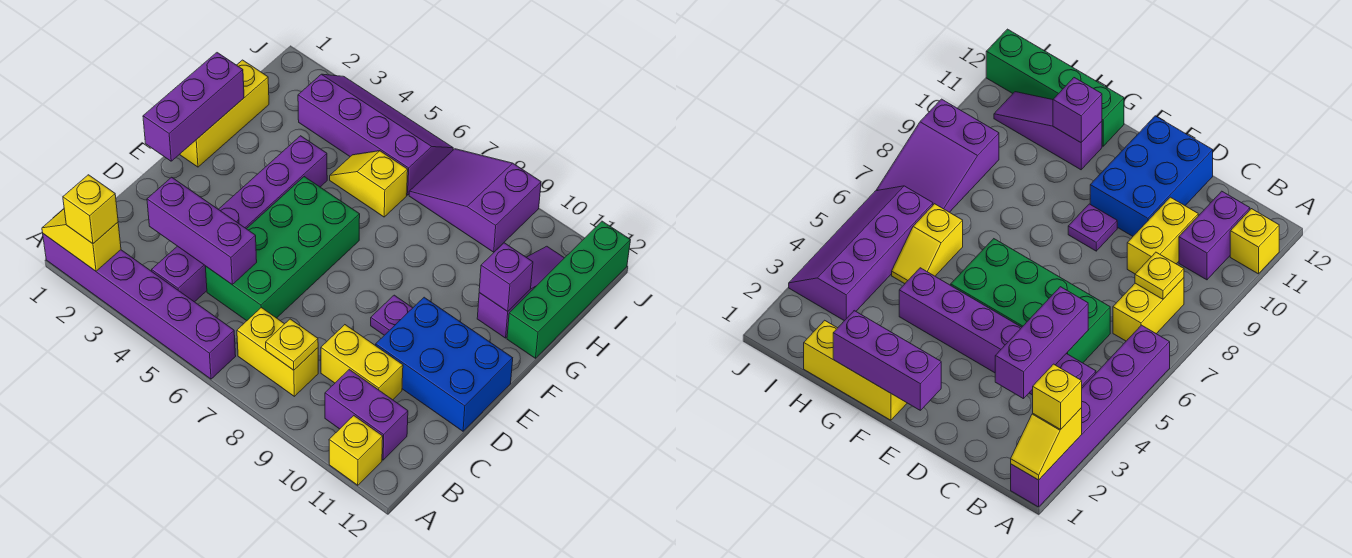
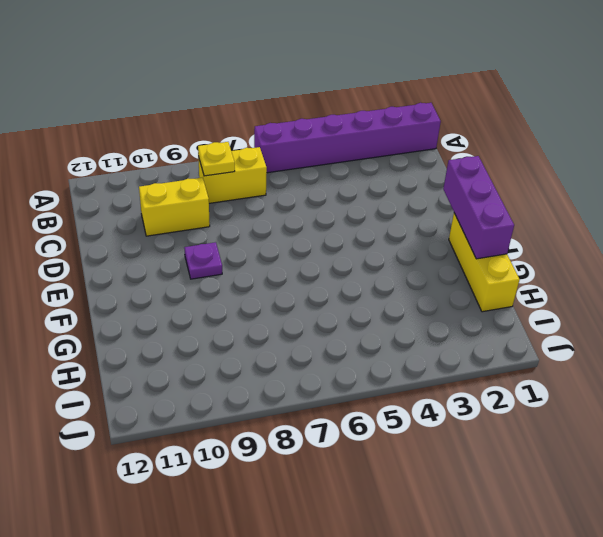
none -> yellow brick A11 level 1
none -> purple brick B4:G4 level 1
none -> purple brick B10:B11 level 1

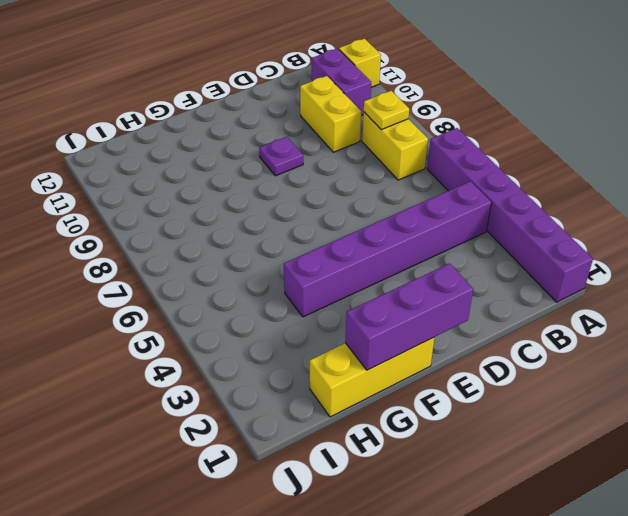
none -> green brick C5:F6 level 1
none -> blue brick D10:E12 level 1
none -> purple slope G11:I11 level 1 top G

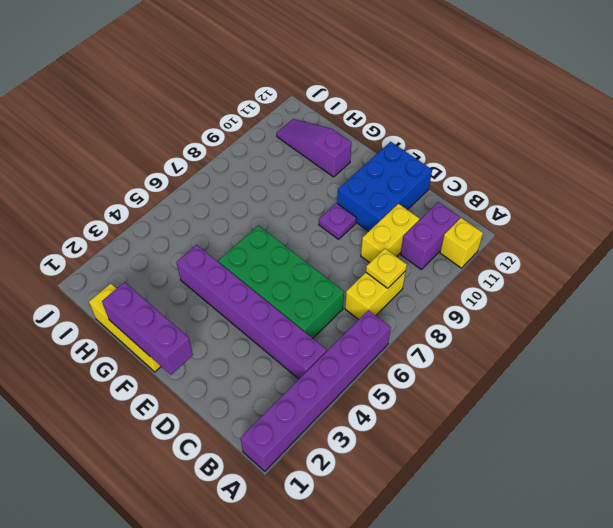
none -> green brick G12:J12 level 1
none -> yellow slope H5:H6 level 1 top 6
none -> purple slope I3:J6 level 1 top I

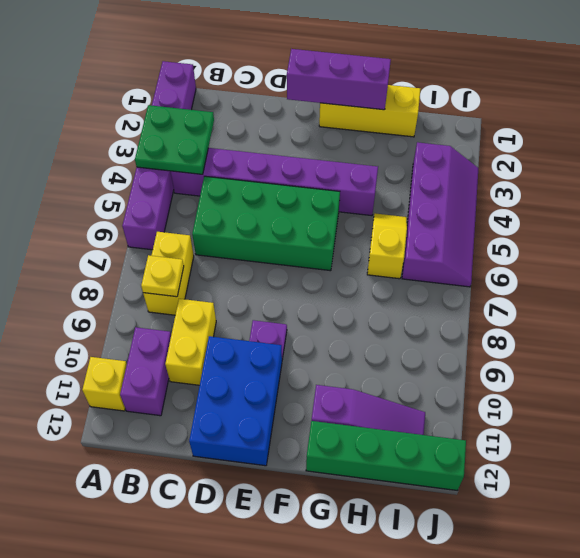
green plate A3:B4 level 2 -> none
none -> purple slope I7:J9 level 1 top 9
none -> yellow slope A1:A2 level 2 top 2
none -> purple brick C3:C5 level 2

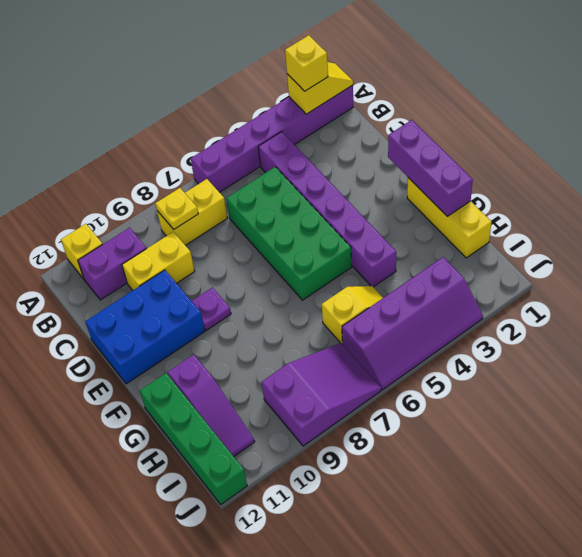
none -> purple brick C3:C5 level 2
none -> purple brick G11 level 2

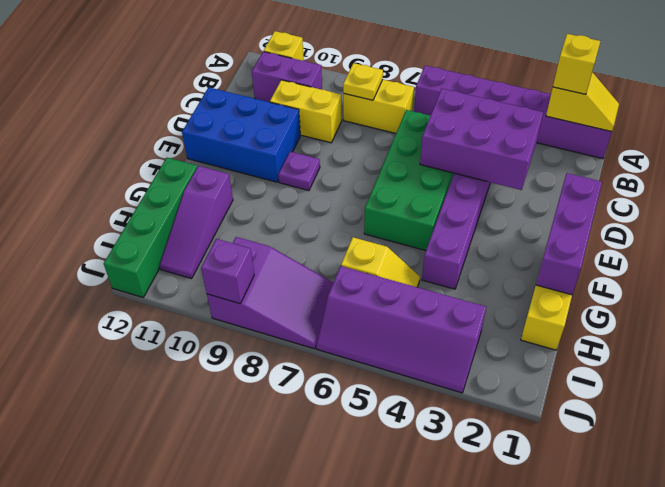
purple brick C3:D5 level 2 -> purple brick C3:C5 level 2
purple brick J9 level 2 -> purple brick G11 level 2

